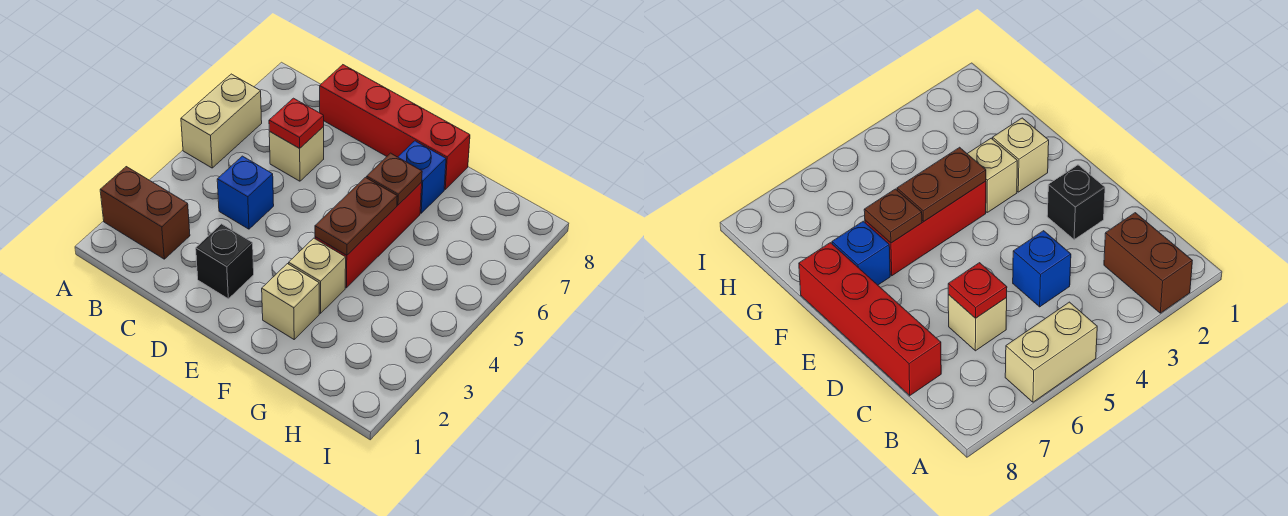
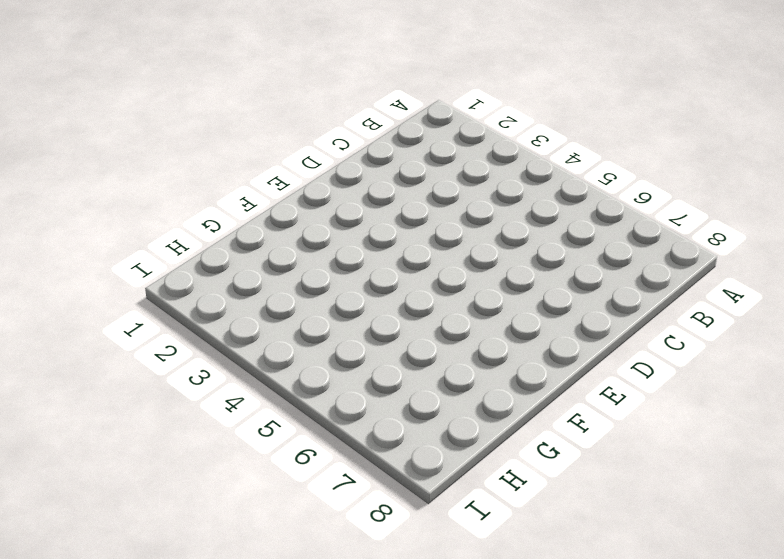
none -> brown brick A2:B2 level 1
none -> tan brick A5:A6 level 1
none -> blue brick C4 level 1

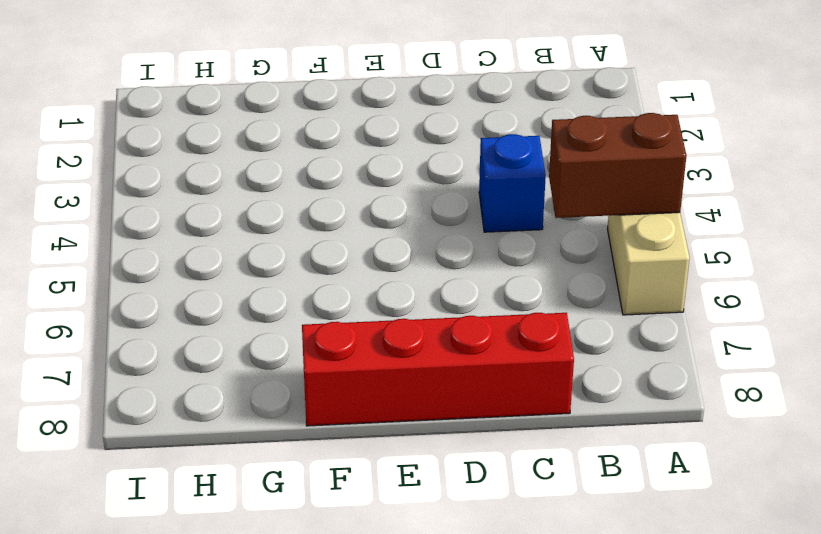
brown brick A5:B5 level 2 -> brown brick A2:B2 level 1
none -> tan brick C6 level 1
none -> black brick D2 level 1
none -> tan brick F2 level 1

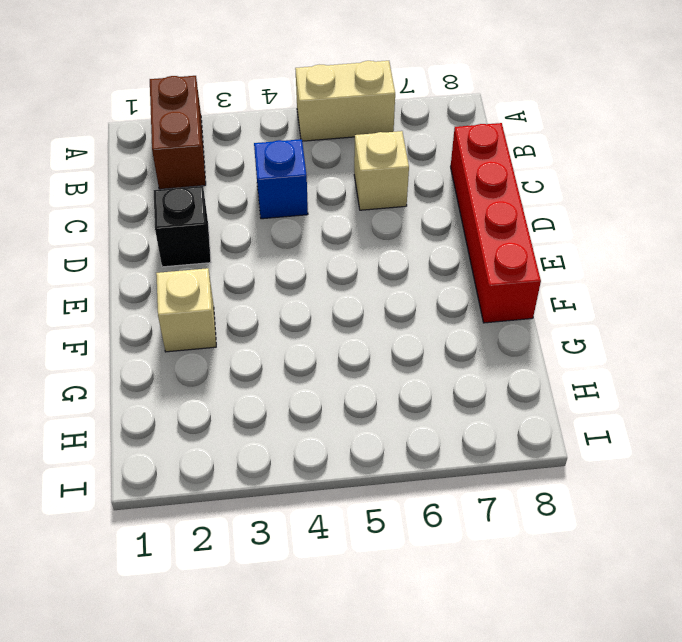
none -> tan brick F3 level 1
none -> red brick F4:F6 level 1
none -> blue brick F7 level 1

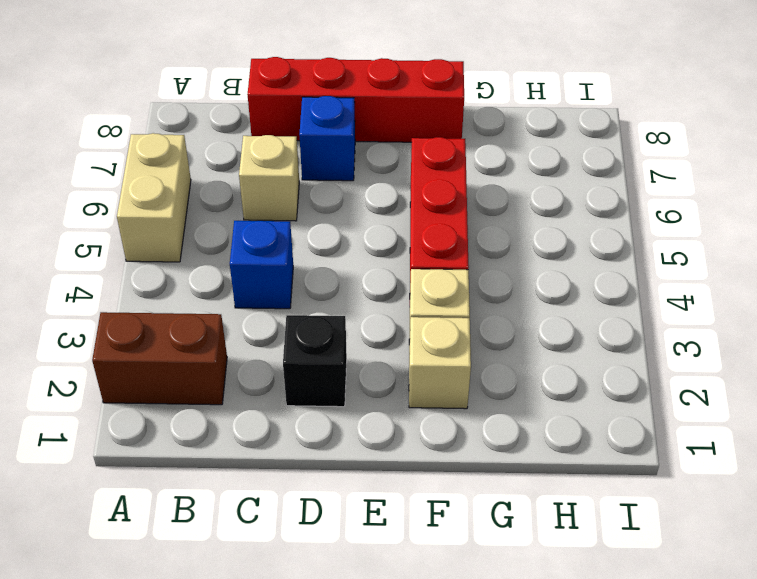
blue brick D7 level 1 -> blue brick F7 level 1
none -> red plate C6 level 2
none -> brown plate F4:F5 level 2
none -> brown plate F6 level 2

